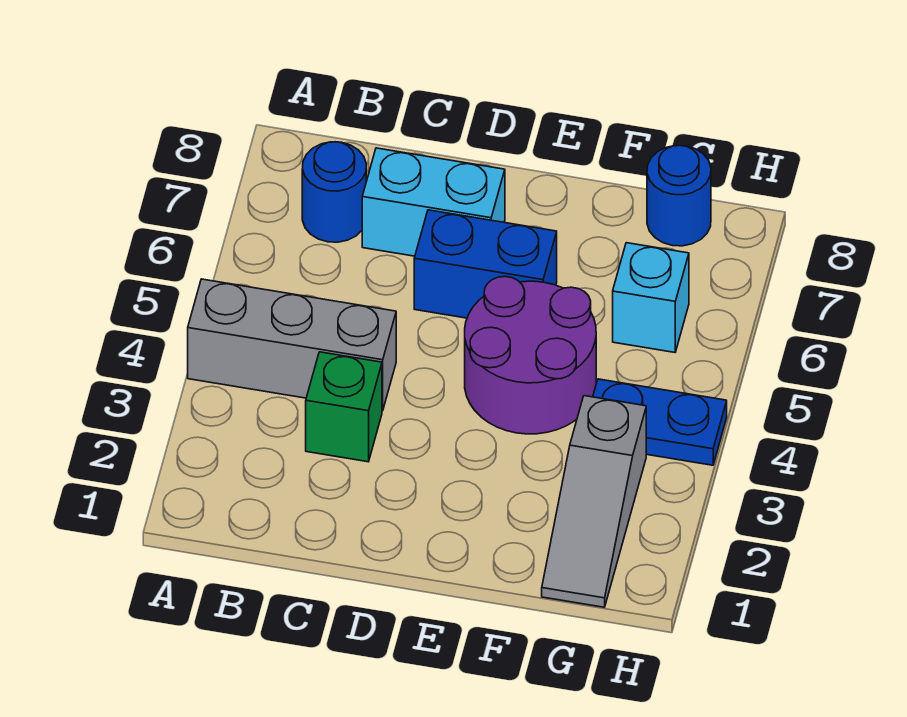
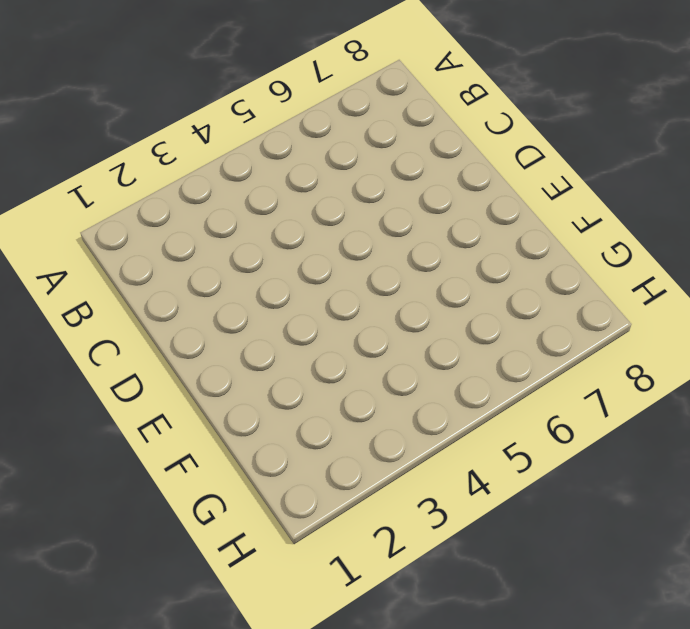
none -> grey brick A4:C4 level 1
none -> blue round brick B7 level 1

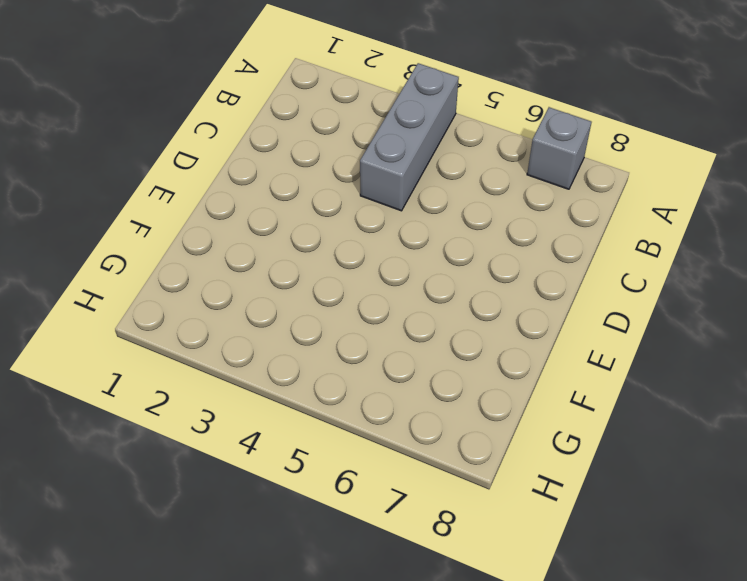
grey brick A7 level 1 -> none
none -> blue round brick B7 level 1
none -> green brick C3 level 1

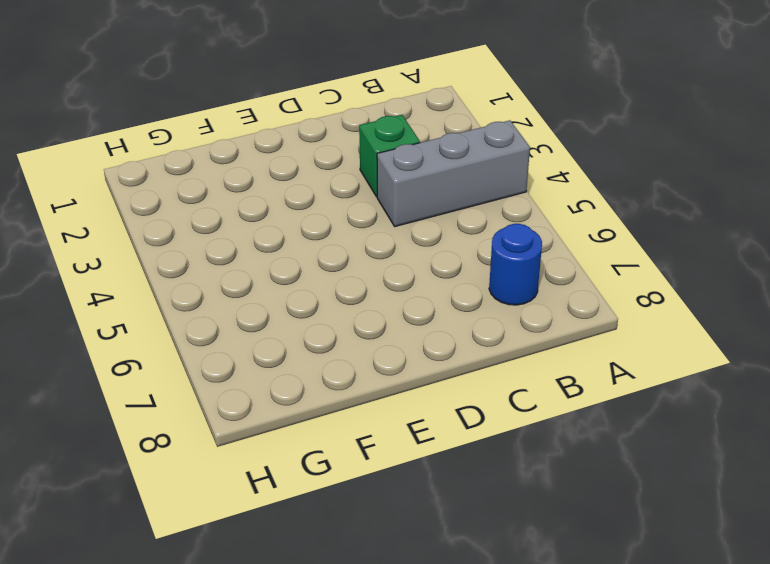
none -> cyan brick C7:D7 level 1
none -> blue brick D6:E6 level 1

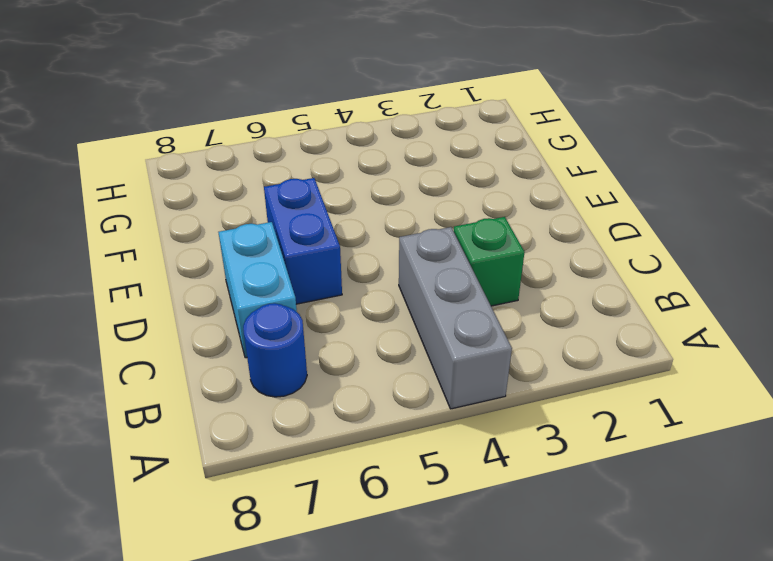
none -> purple round brick E4:F5 level 1
none -> grey slope G1:G3 level 1 top 3

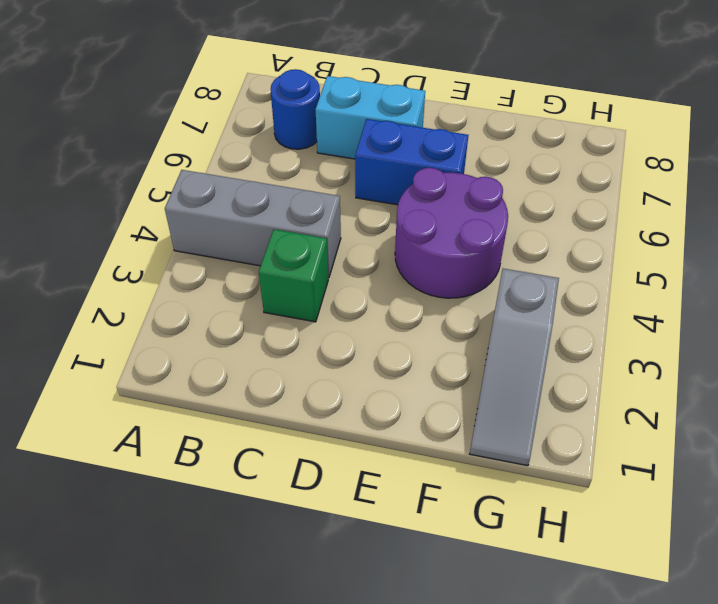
none -> blue plate G4:H4 level 1
none -> cyan brick G6 level 1

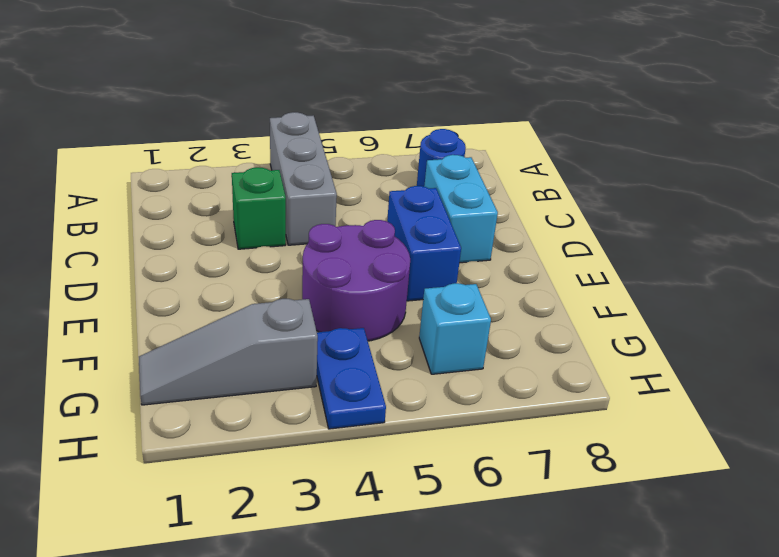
none -> blue round brick G8 level 1

